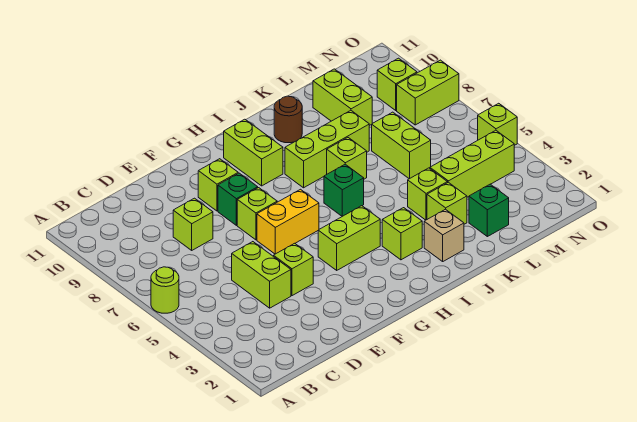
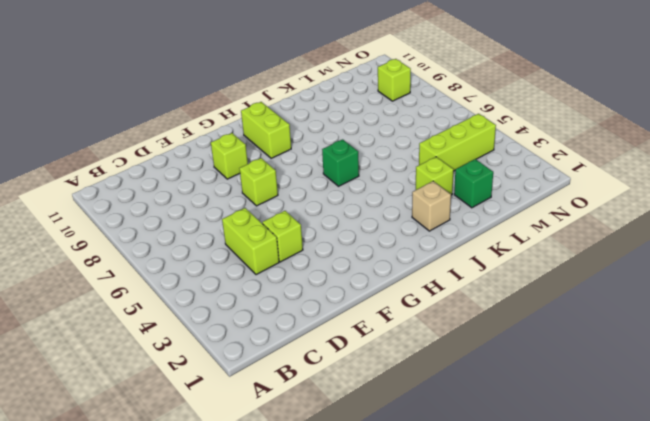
none -> lime round brick A6 level 1
none -> lime brick D8 level 1
none -> yellow brick F6:G6 level 1

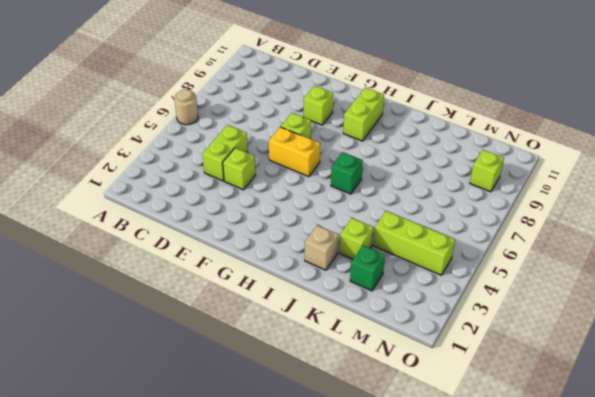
tan round brick A6 level 1 -> lime round brick A6 level 1
none -> lime brick D8 level 1
none -> green brick F8 level 1
none -> lime brick G4:H4 level 1

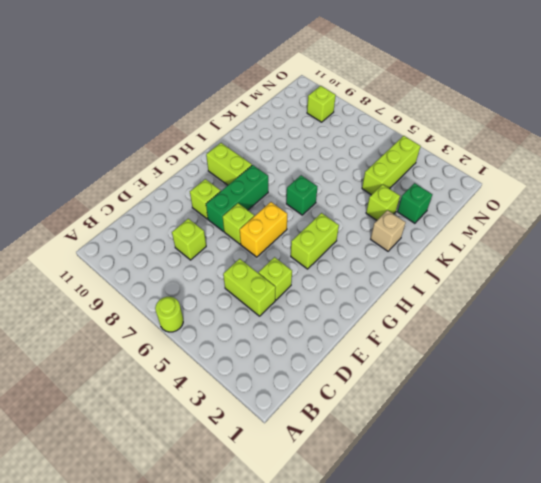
green brick F8:H8 level 1 -> green brick F8 level 1
none -> lime brick I3 level 1
none -> lime brick I8:K8 level 1
none -> lime brick J7 level 1

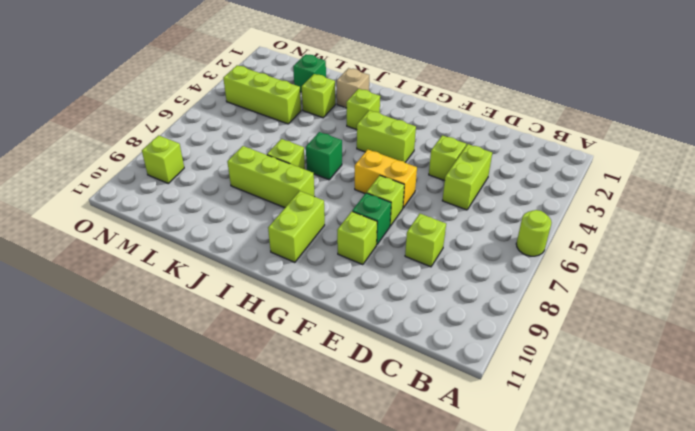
none -> brown round brick J10 level 1
none -> lime brick K4 level 1
none -> lime brick L6:L7 level 1

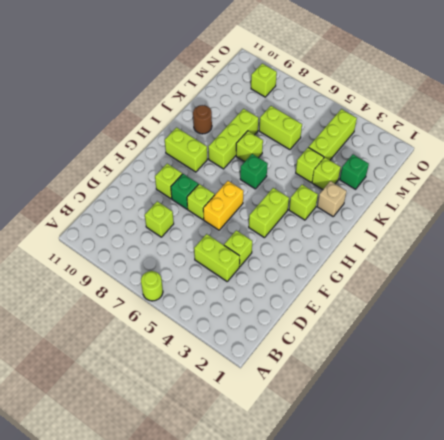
none -> lime brick L9:L10 level 1
none -> lime brick N8:O8 level 1
none -> lime brick O5 level 1

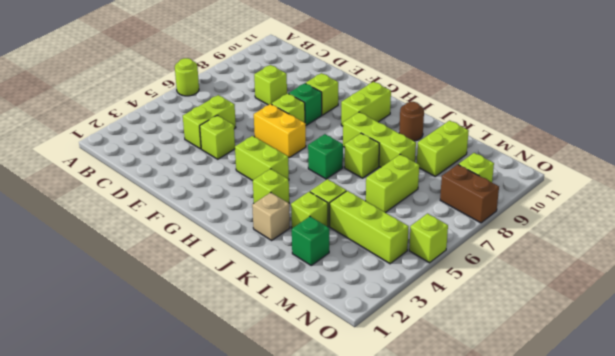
brown brick N8:O8 level 1 -> lime brick N8:O8 level 1

